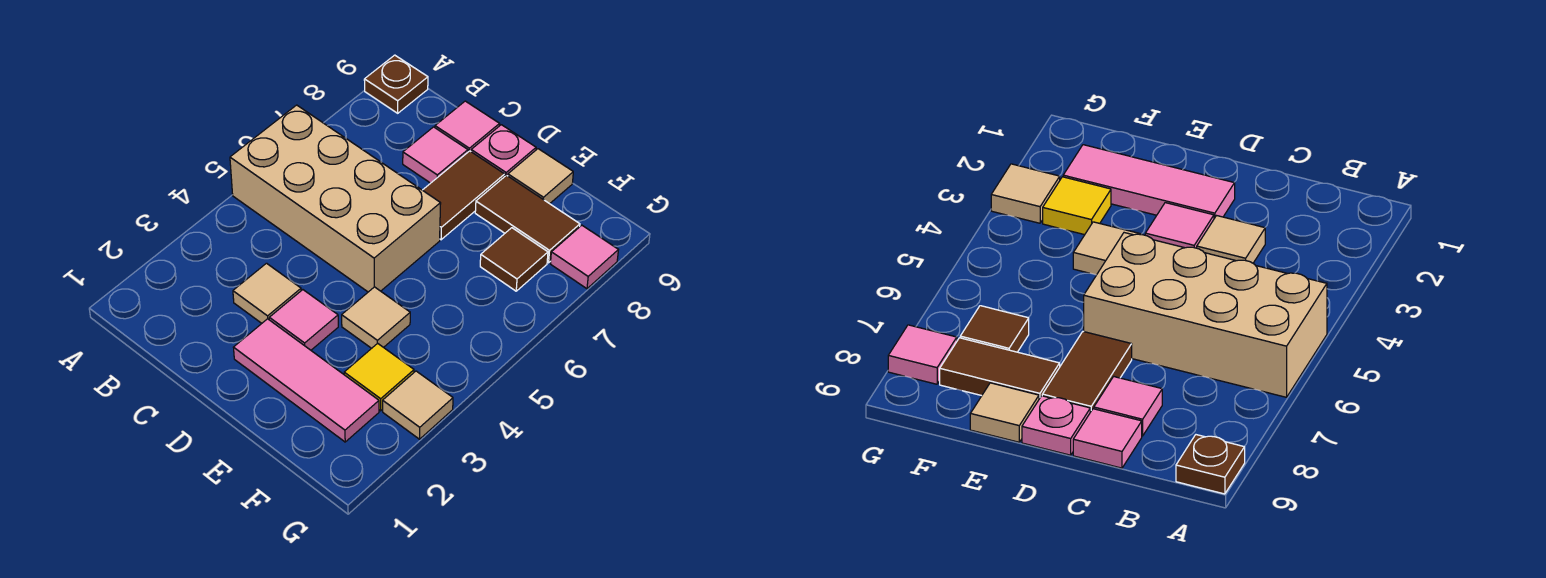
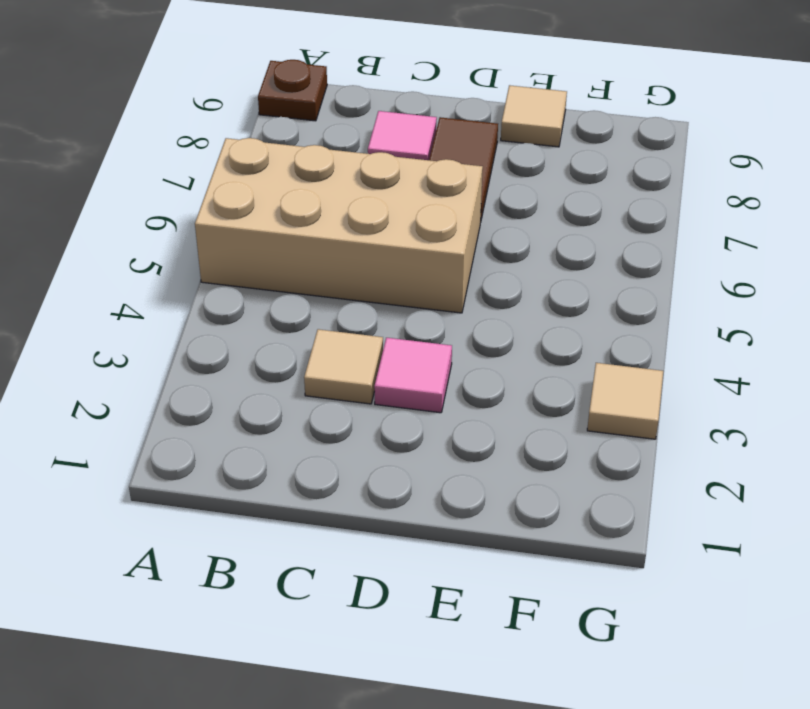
none -> pink tile C9 level 1
none -> pink tile D2:F2 level 1
none -> pink plate D9 level 1

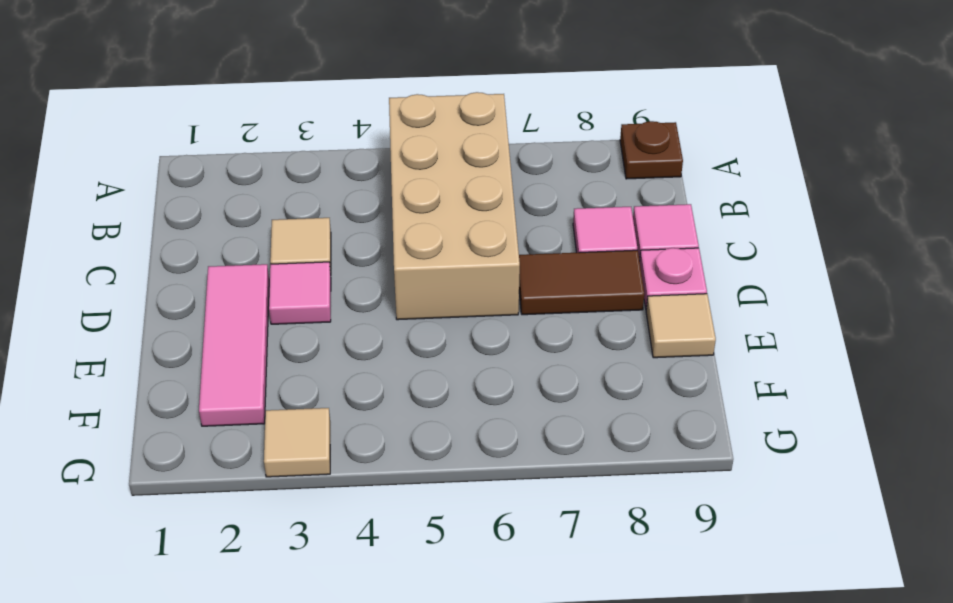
none -> tan tile E4 level 1
none -> brown tile E8:F8 level 1
none -> yellow tile F3 level 1

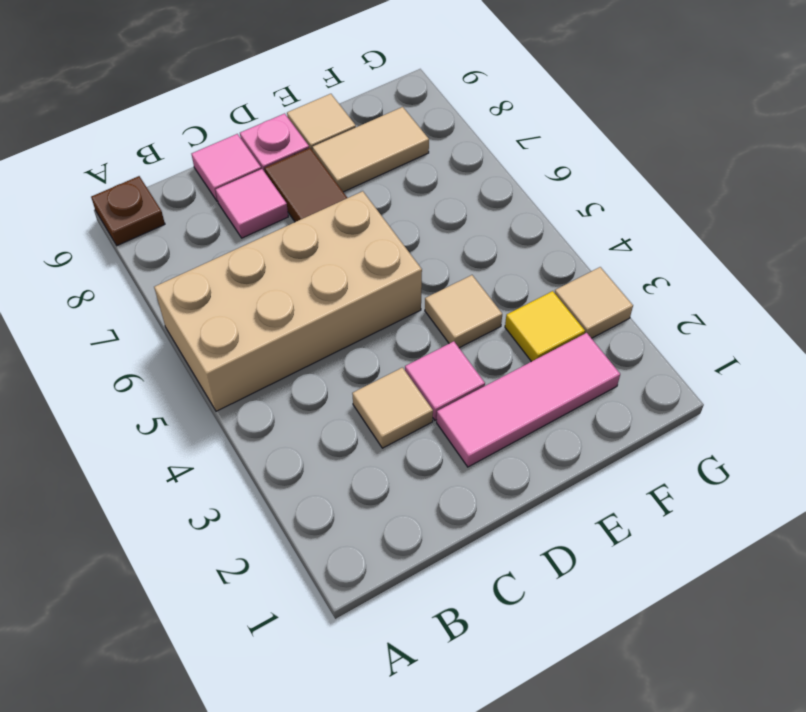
tan tile E8:F8 level 1 -> brown tile E8:F8 level 1
none -> brown tile F7 level 1
none -> pink tile G8 level 1

